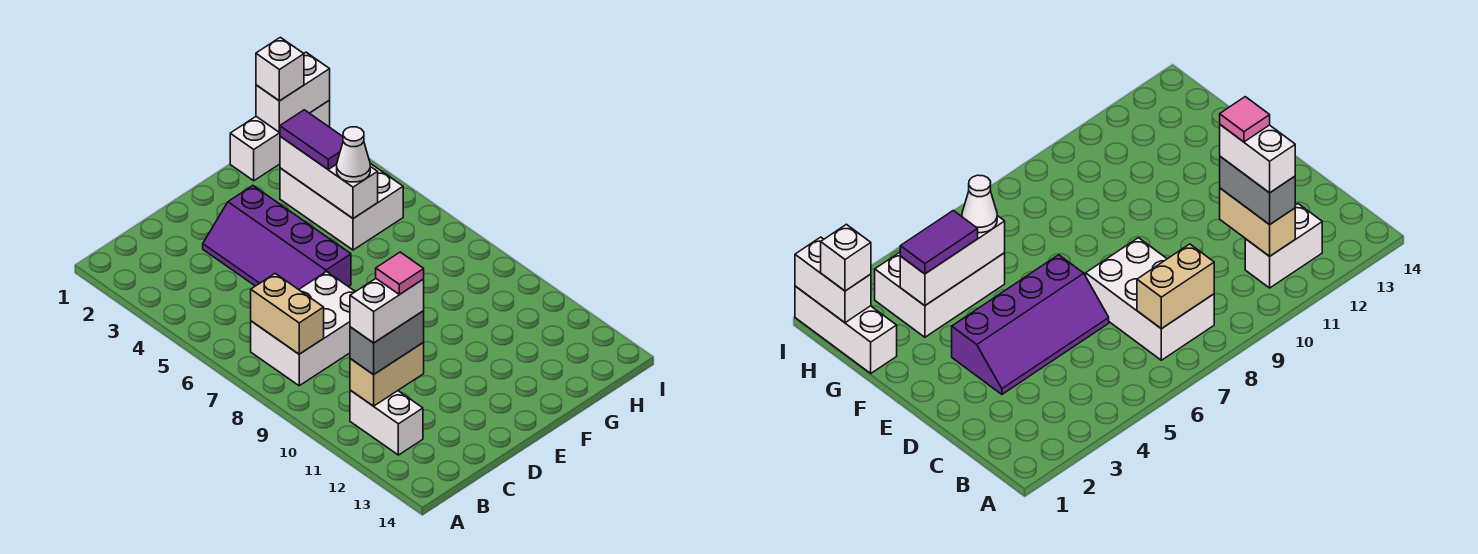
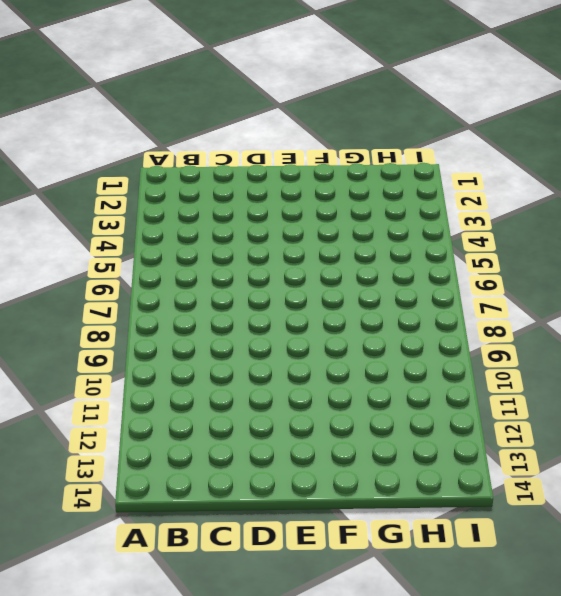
none -> white brick B7:D8 level 1
none -> white brick B11:B12 level 1
none -> purple slope D3:E6 level 1 top E

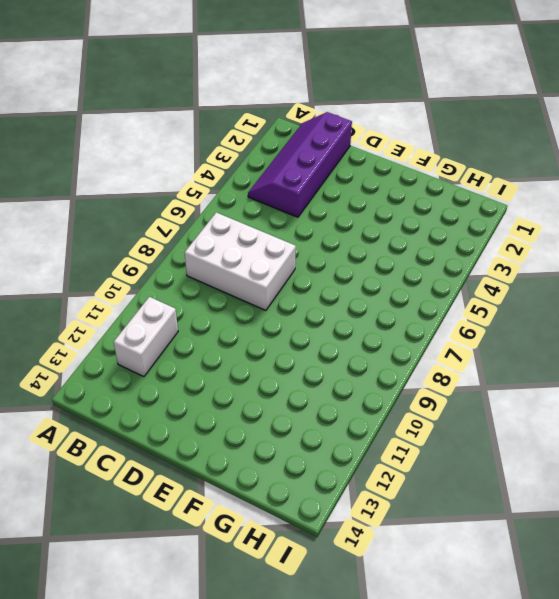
purple slope B1:C4 level 1 top C -> purple slope D3:E6 level 1 top E
none -> white brick G1:I1 level 1
none -> white brick G3:H5 level 1
none -> tan brick B7:B8 level 2

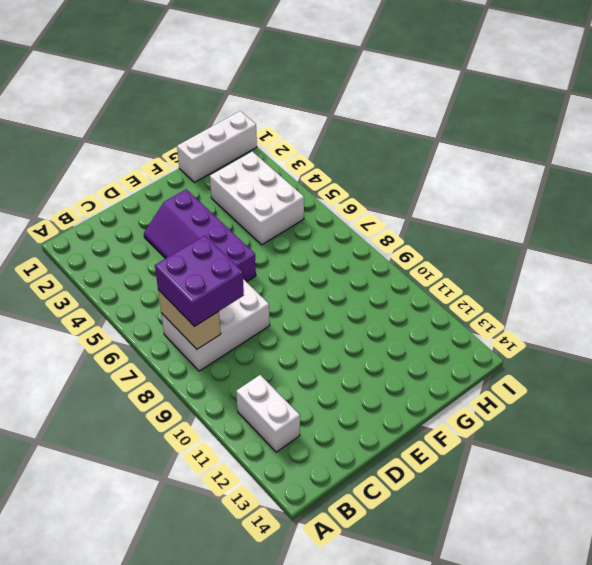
purple brick B7:C8 level 3 -> none
none -> tan brick B11:C11 level 2
none -> white brick G3:G5 level 2
none -> white brick H1:I1 level 2

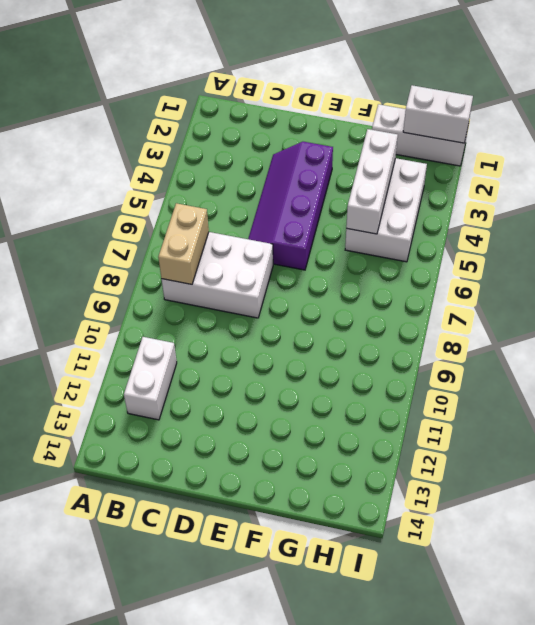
none -> tan brick B11:C11 level 2
none -> grey brick B11:C11 level 3
none -> purple tile G3:G4 level 3

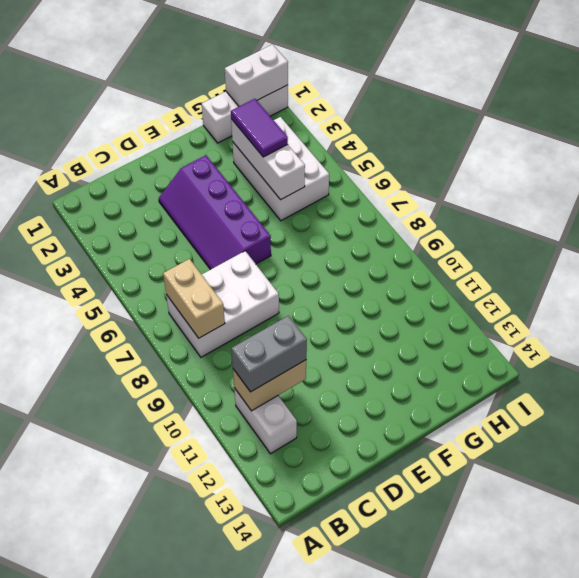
none -> white cone G5 level 3
none -> white brick H1 level 3
none -> white brick B11:C11 level 4

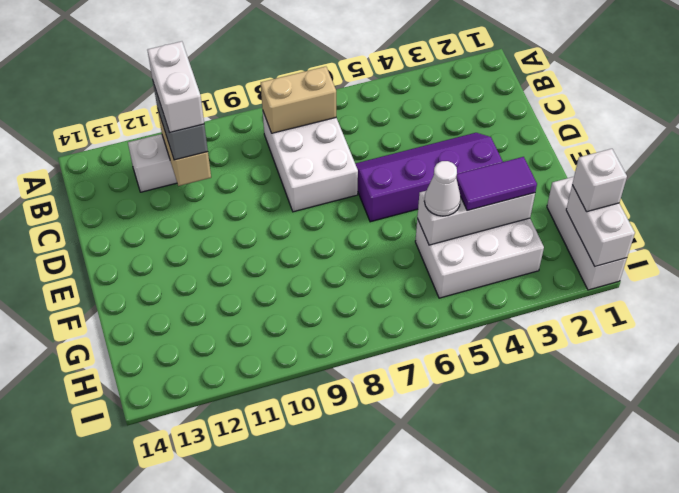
none -> pink tile C11 level 5

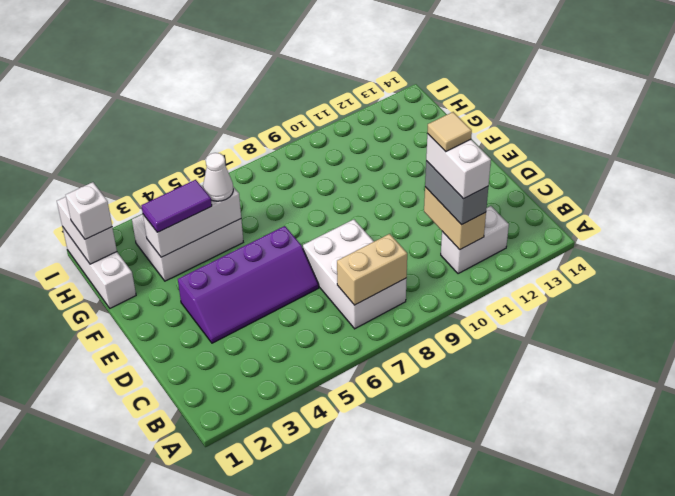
tan tile C11 level 5 -> pink tile C11 level 5

